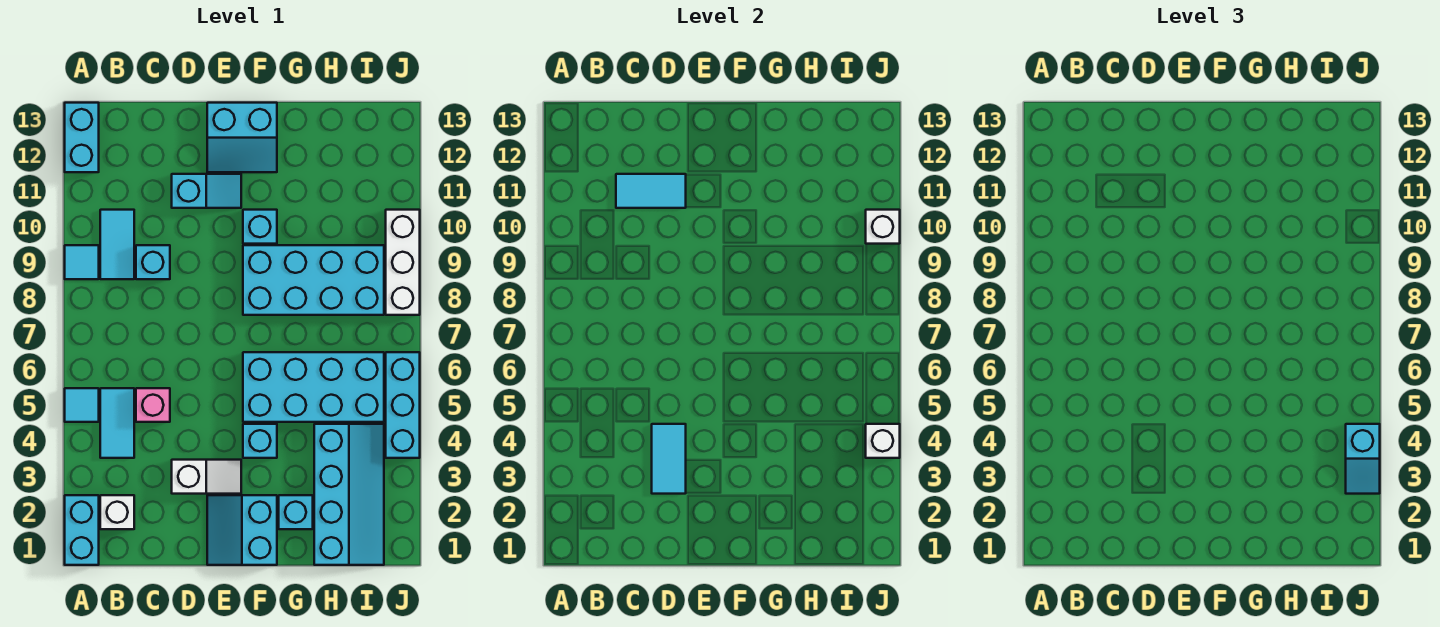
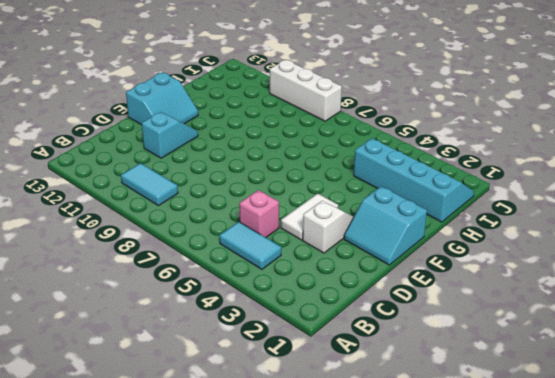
white tile D4:E4 level 1 -> none
none -> cyan brick A1:A2 level 1
none -> cyan tile A5 level 1
none -> cyan tile A9 level 1

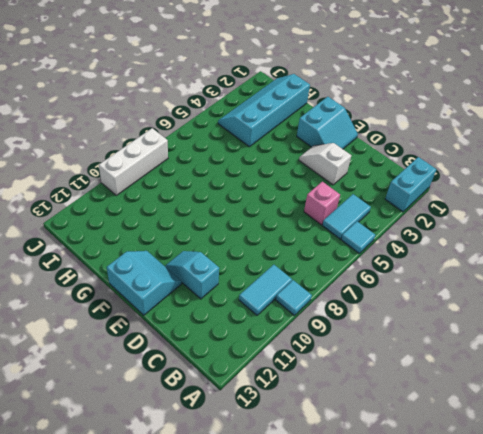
none -> cyan brick A12:A13 level 1
none -> white brick B2 level 1
none -> cyan brick C9 level 1

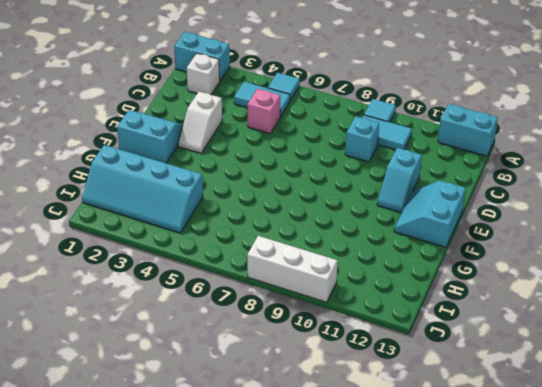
none -> cyan brick F4 level 1
none -> cyan brick F5:I6 level 1
none -> cyan brick F8:I9 level 1

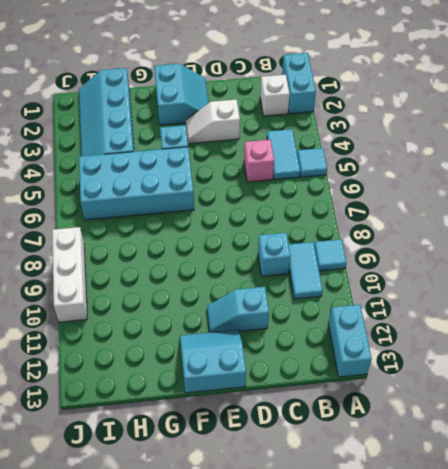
none -> cyan brick F8:I9 level 1
none -> cyan brick F10 level 1
none -> cyan brick G2 level 1

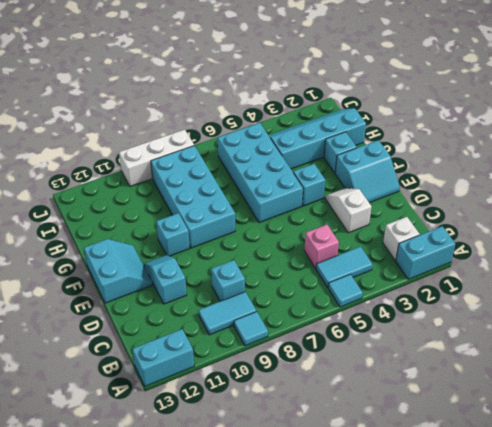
none -> cyan brick J4:J6 level 1
none -> cyan tile C11:D11 level 2
none -> cyan tile D3:D4 level 2

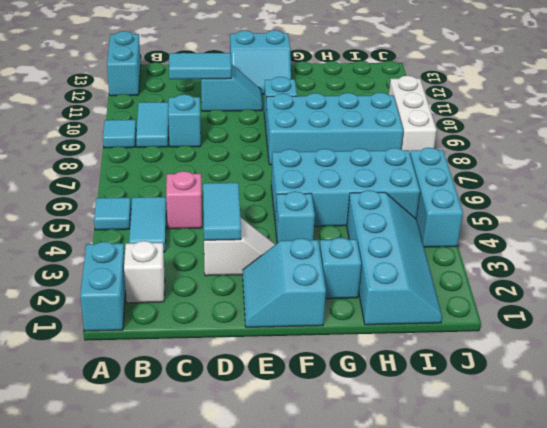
none -> white brick J4 level 2
none -> white brick J10 level 2
none -> cyan slope J3:J4 level 3 top 4

